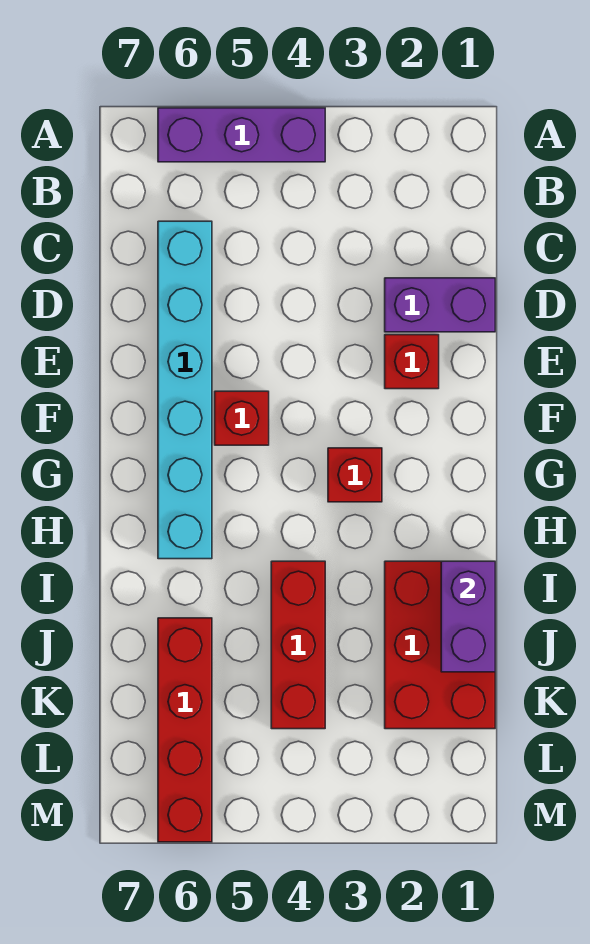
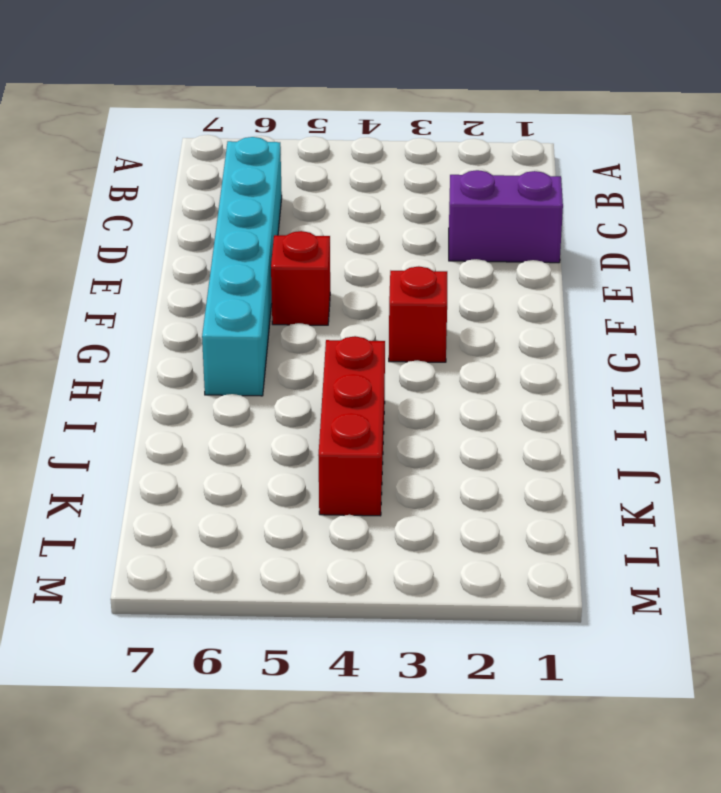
none -> purple brick A4:A6 level 1
none -> red brick E2 level 1

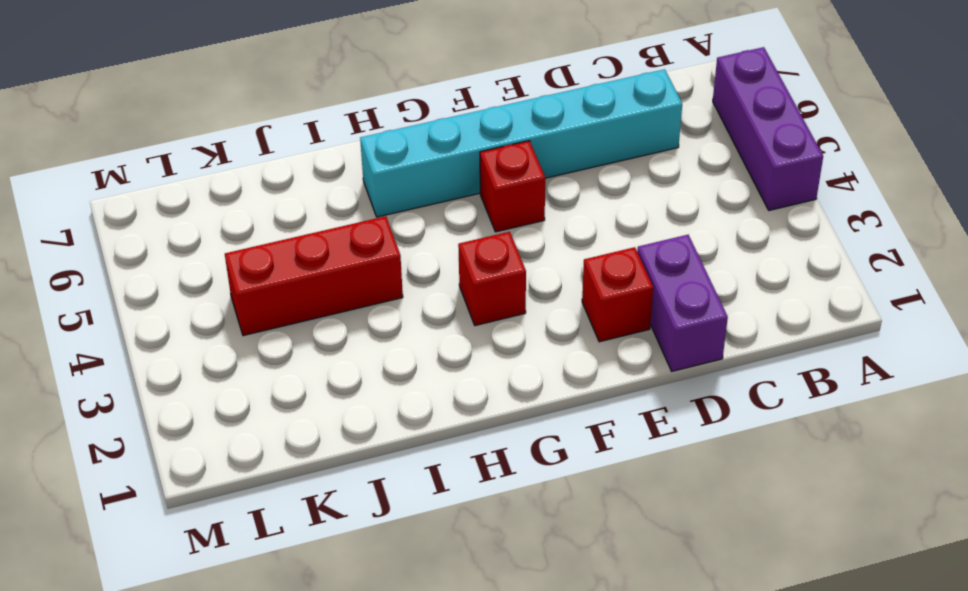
none -> red brick I1:K2 level 1
none -> red brick J6:M6 level 1

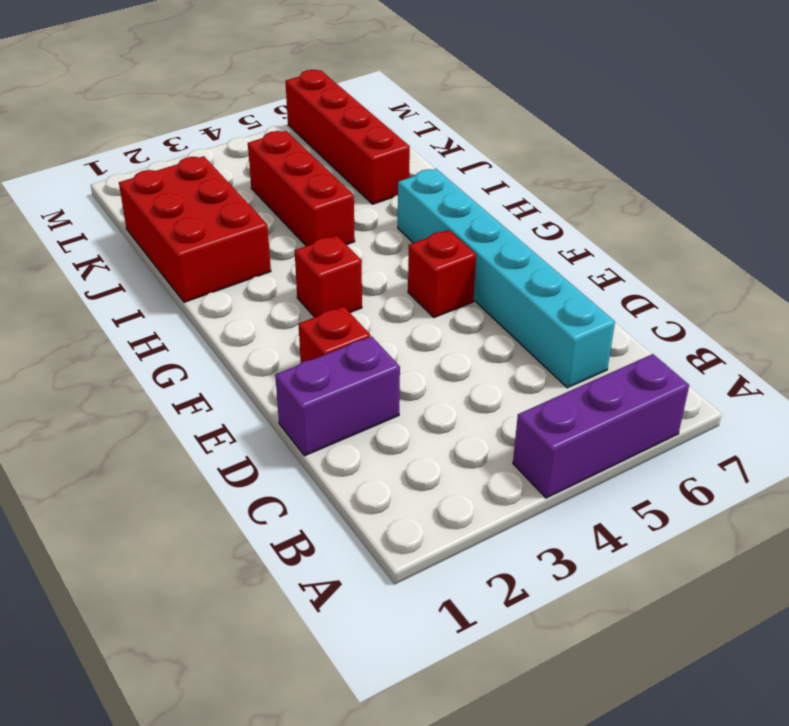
none -> purple brick I1:J1 level 2

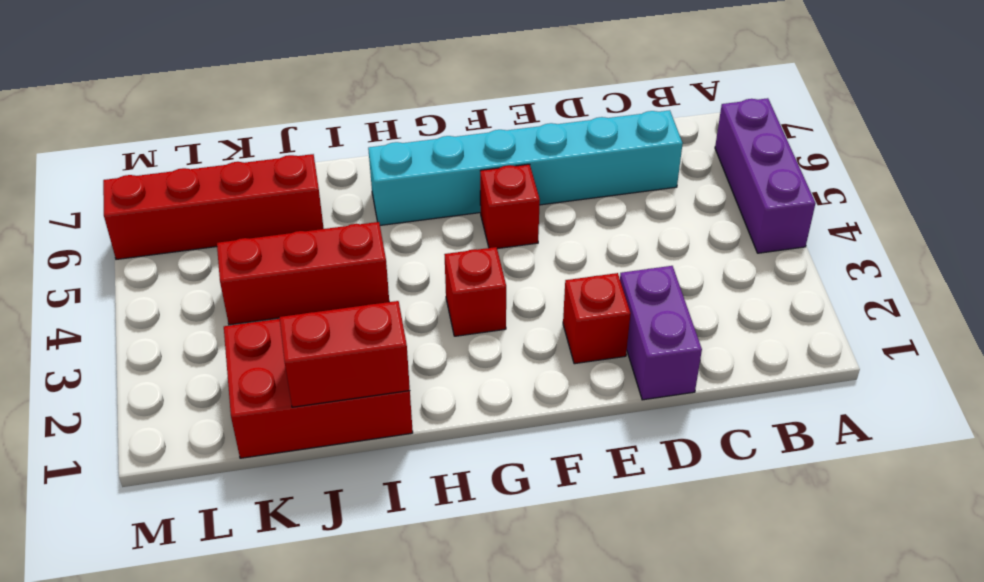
red brick I1:J1 level 2 -> purple brick I1:J1 level 2

